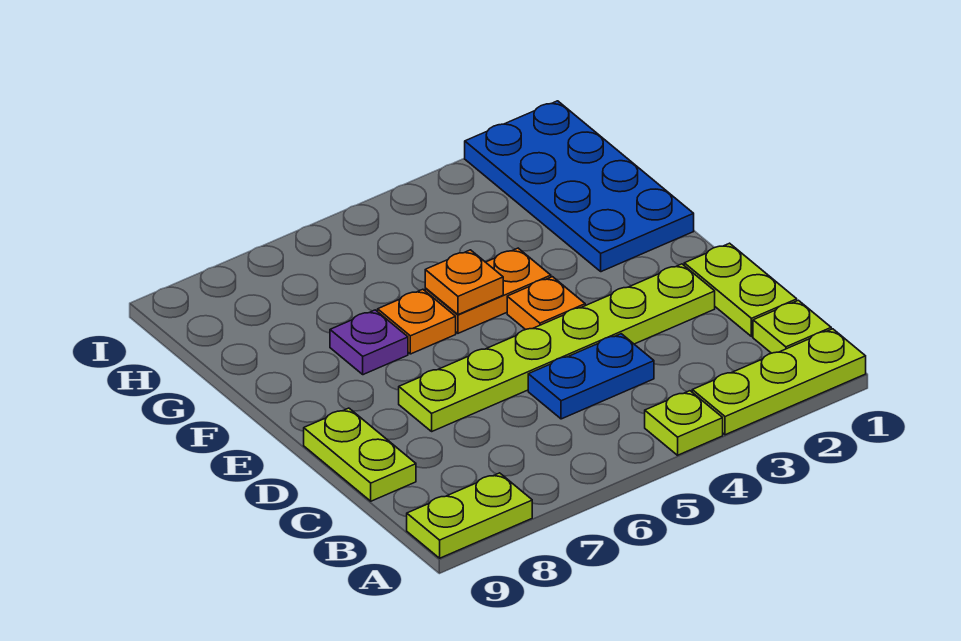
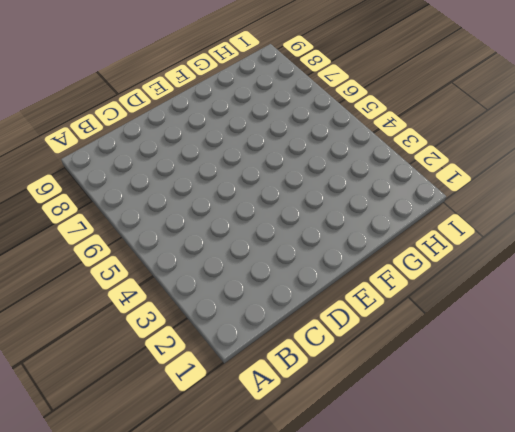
none -> lime plate A1:A3 level 1
none -> lime plate A4 level 1
none -> lime plate A8:A9 level 1

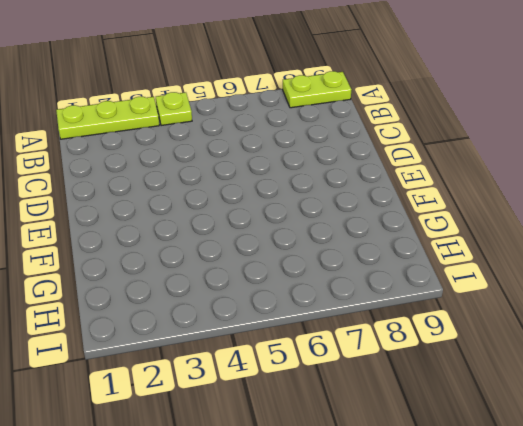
none -> lime plate B1 level 1
none -> lime plate C1:D1 level 1
none -> blue plate C4:C5 level 1

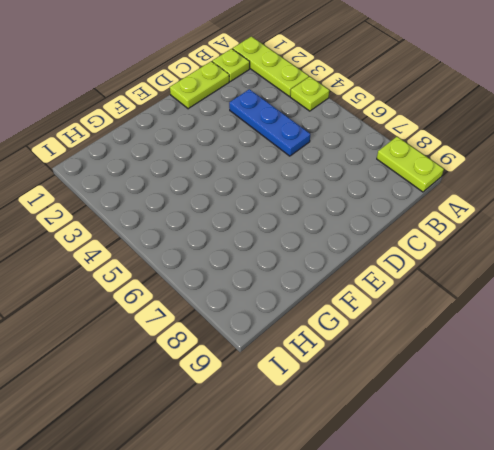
blue plate C3:C5 level 1 -> blue plate C4:C5 level 1
none -> lime plate C9:D9 level 1
none -> lime plate D2:D7 level 1
none -> orange plate E4 level 1

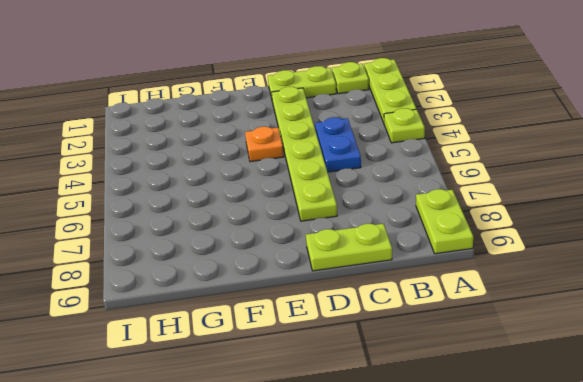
none -> blue plate F1:I2 level 1
none -> orange plate F4:F5 level 1
none -> orange plate F6 level 1

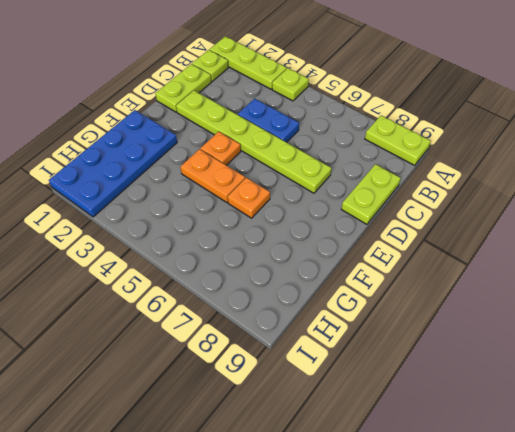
none -> purple plate F7 level 1
none -> orange plate F5 level 2

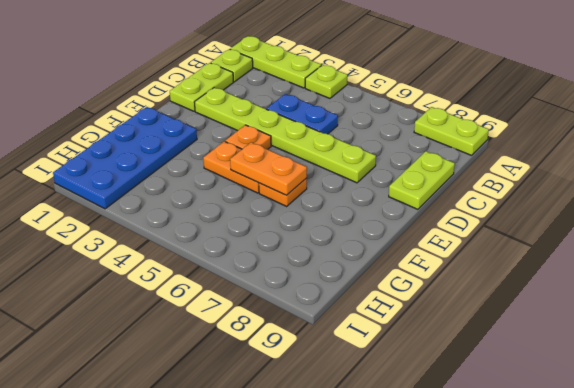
orange plate F5:F6 level 2 -> orange plate F5 level 2
none -> purple plate F7 level 1

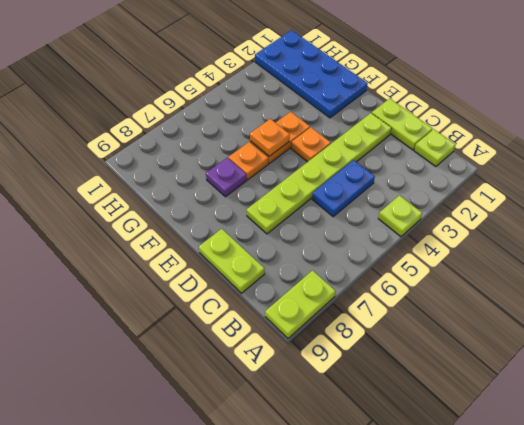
none -> lime plate A1:A3 level 1

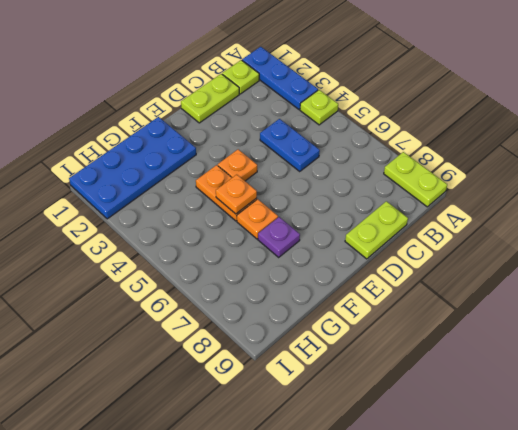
blue plate A1:A3 level 1 -> lime plate A1:A3 level 1
none -> lime plate D2:D7 level 1

